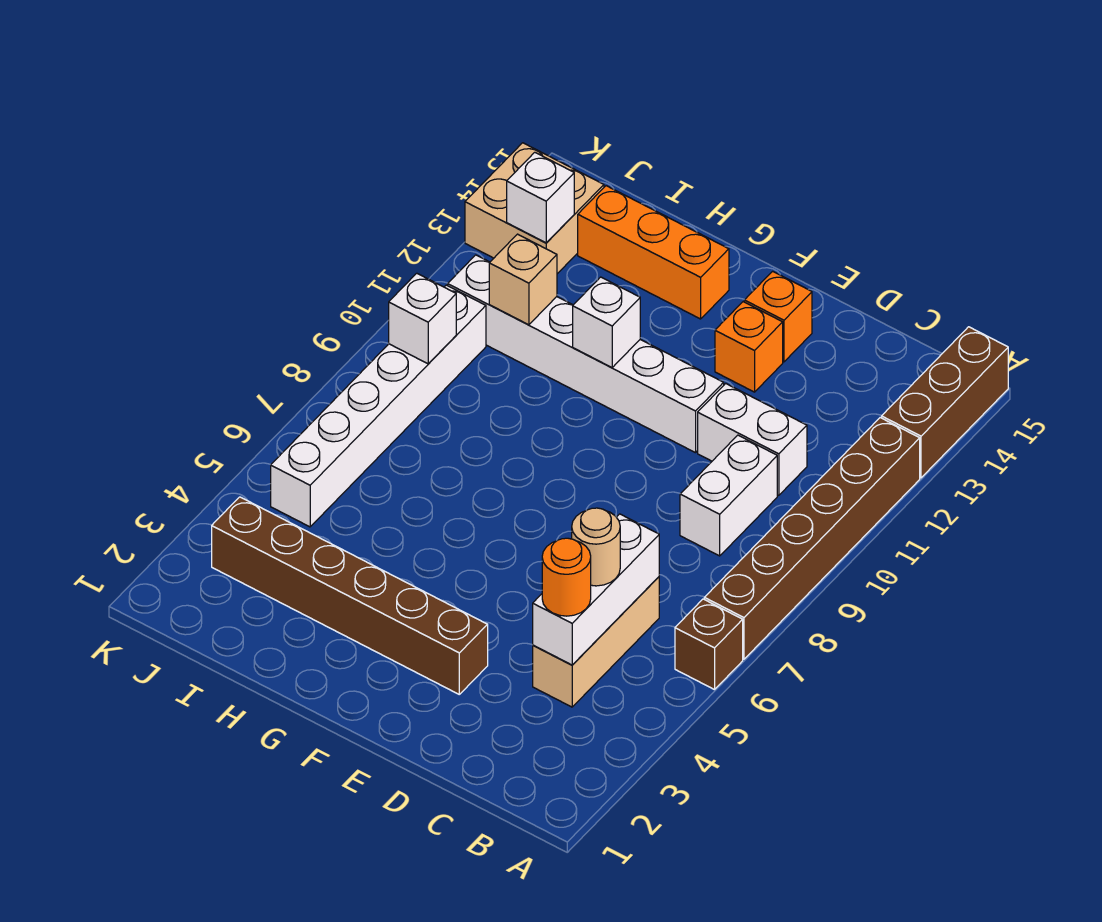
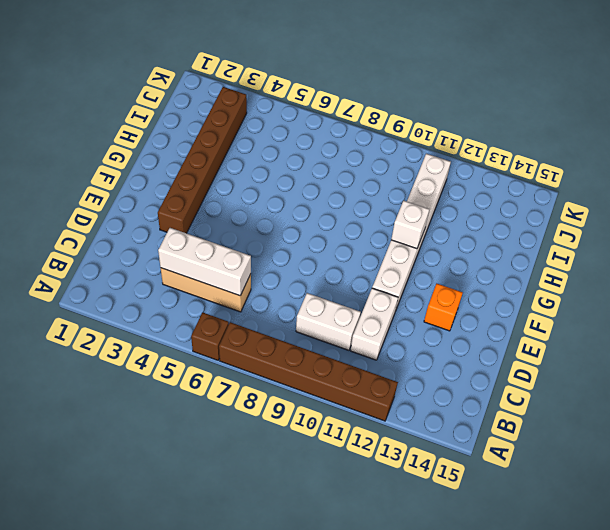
none -> brown brick A13:A15 level 1
none -> orange brick E14 level 1
none -> orange brick G14:I14 level 1

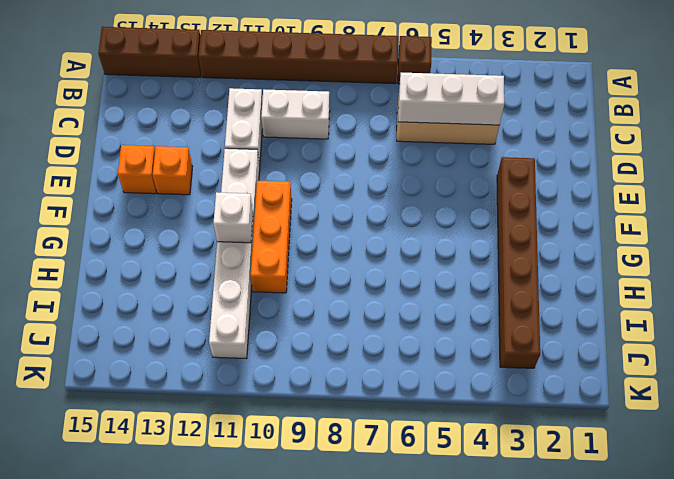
orange brick F10:H10 level 1 -> orange brick G14:I14 level 1
none -> white brick J5:J10 level 1
none -> tan brick J13:K14 level 1
none -> tan brick I11 level 2

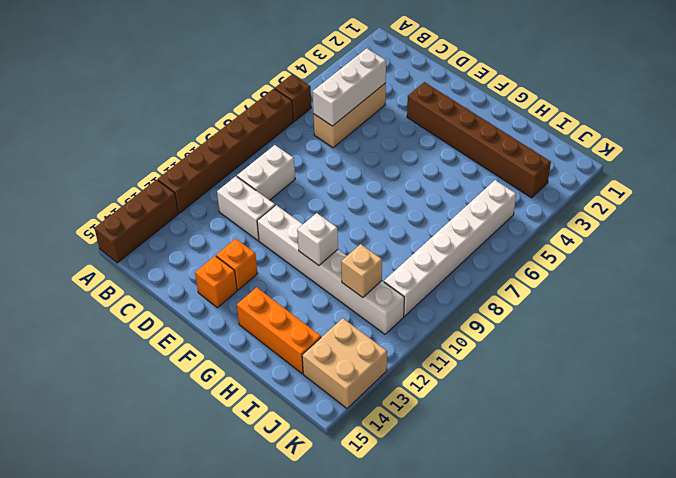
none -> white brick J9 level 2
none -> white brick J13 level 2
none -> orange round brick C4 level 3

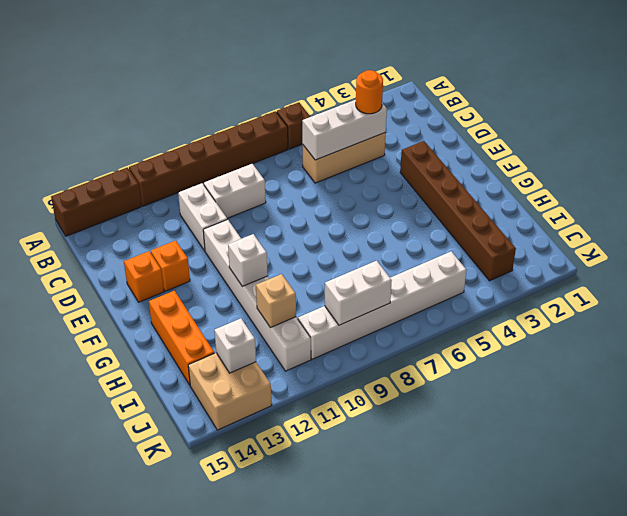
white brick J8:J9 level 2 -> white brick J9 level 2
none -> tan round brick C5 level 3

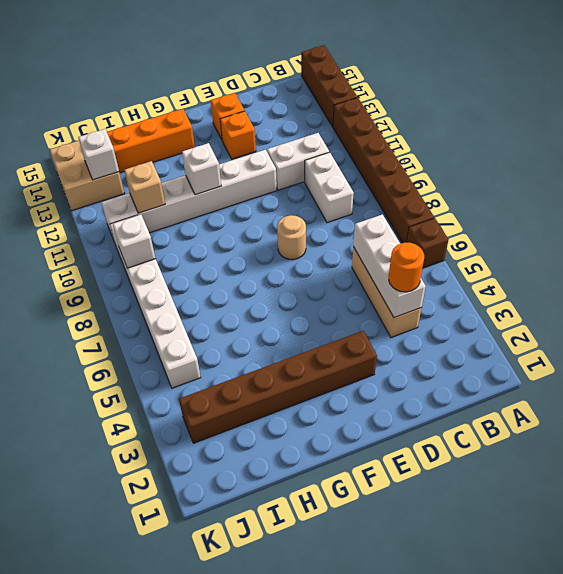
tan round brick E8 level 1 -> tan round brick C5 level 3

